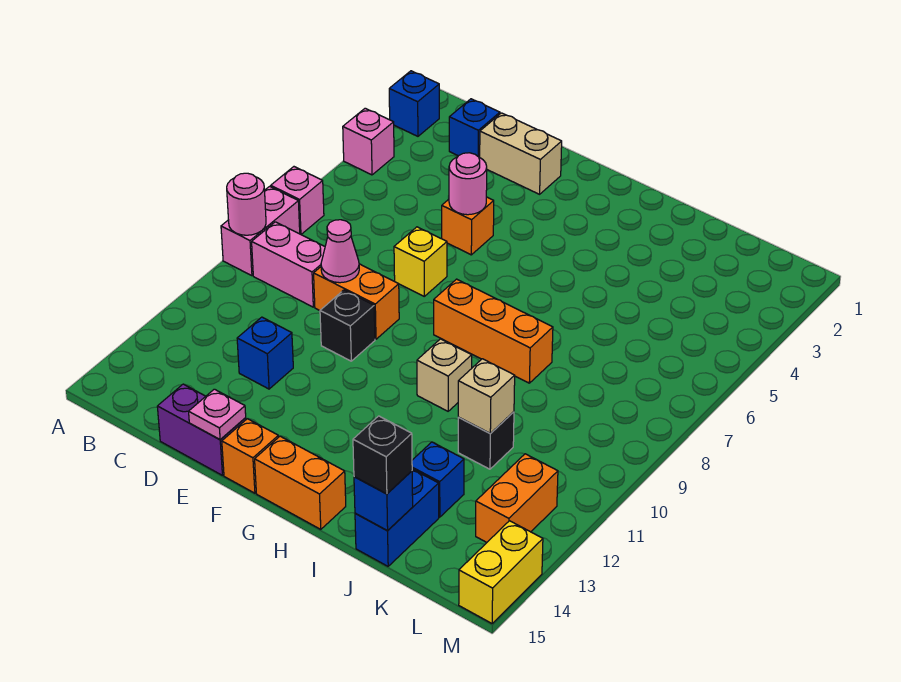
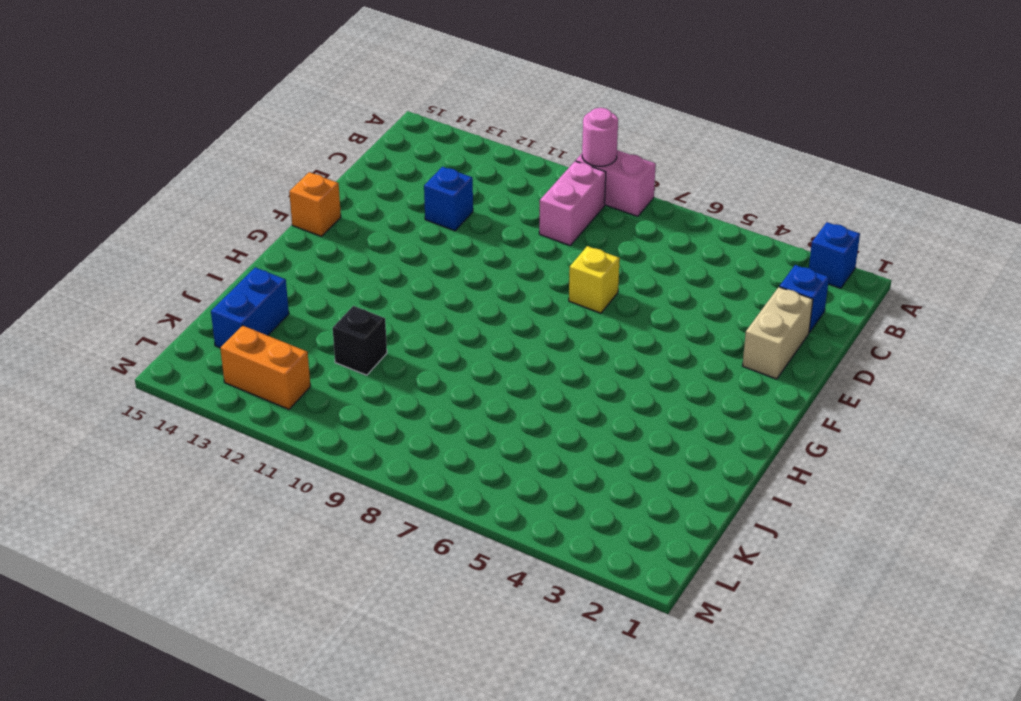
blue brick J14:K14 level 1 -> blue brick J14:J15 level 1
none -> pink brick A4 level 1
none -> pink brick A7 level 1
none -> orange brick D9:E9 level 1

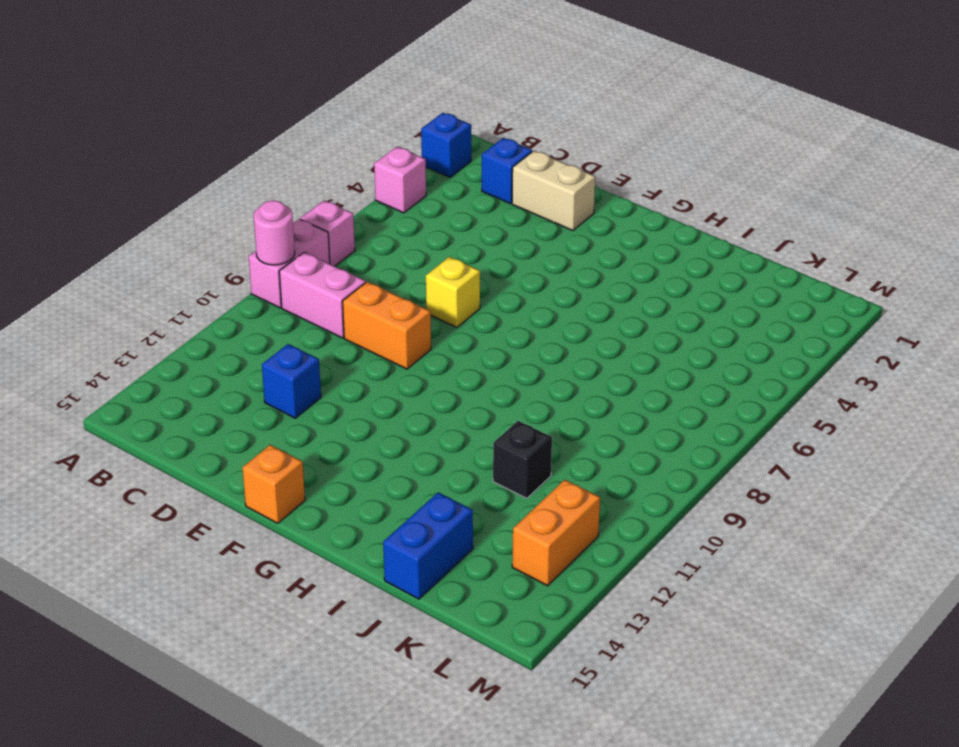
none -> purple brick D15:E15 level 1
none -> orange brick E5 level 1
none -> black brick E10 level 1

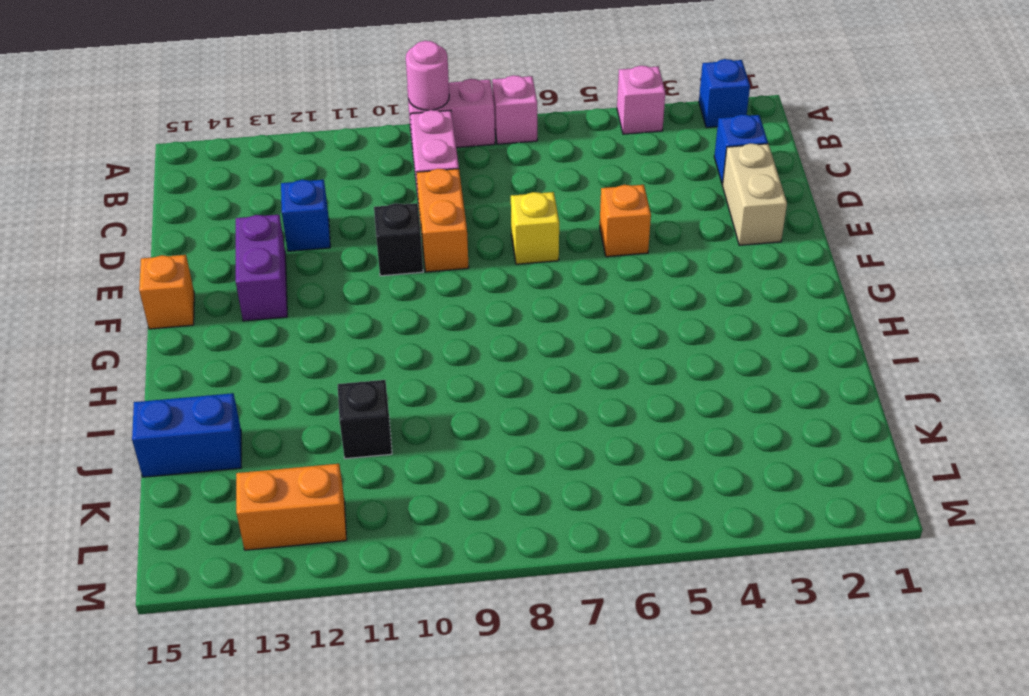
purple brick E13:F13 level 1 -> purple brick D15:E15 level 1
none -> orange brick G8:I8 level 1
none -> orange brick G15:H15 level 1
none -> tan brick H10 level 1

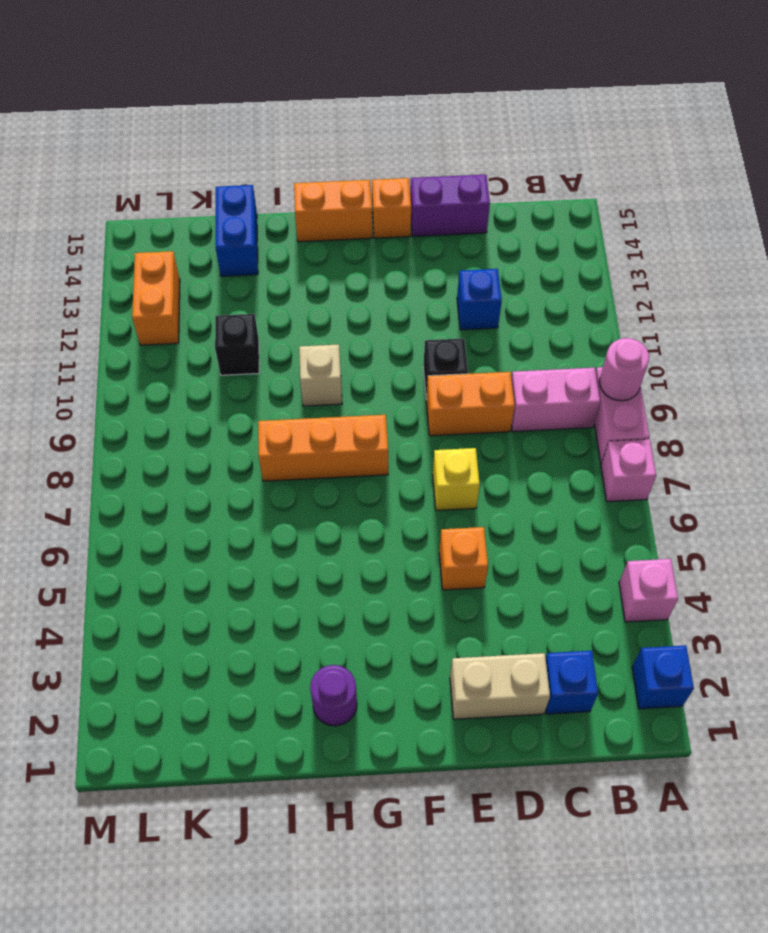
purple round brick H2 level 1 -> none
none -> blue brick J13 level 1
none -> yellow brick M14:M15 level 1
none -> pink cone D9 level 2

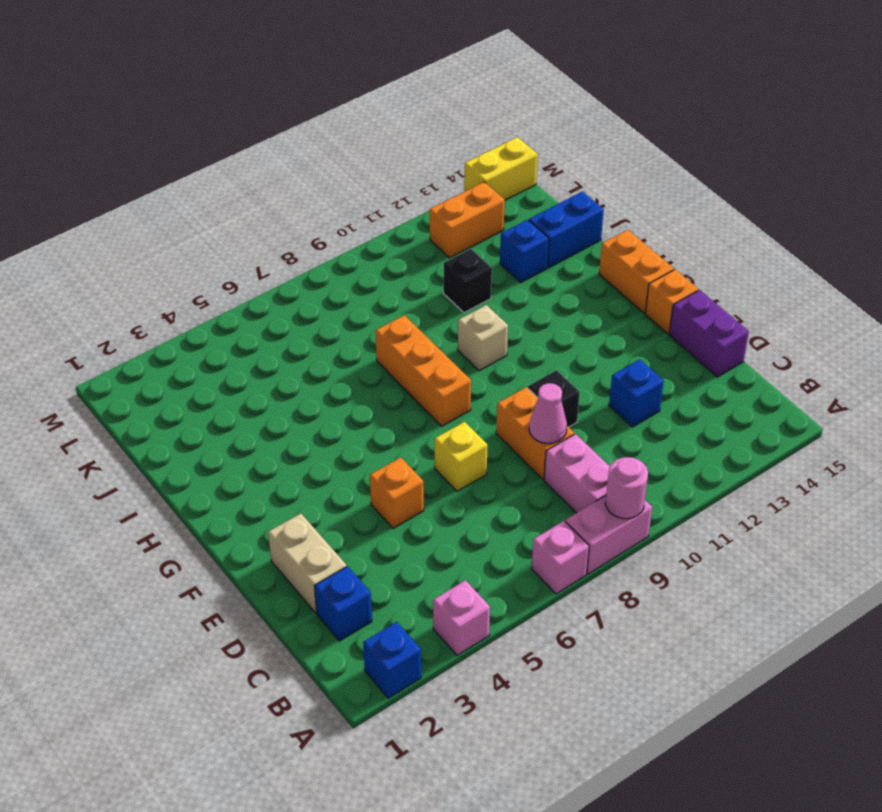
none -> pink round brick E5 level 2
none -> pink plate E15 level 2
none -> tan brick J11 level 2

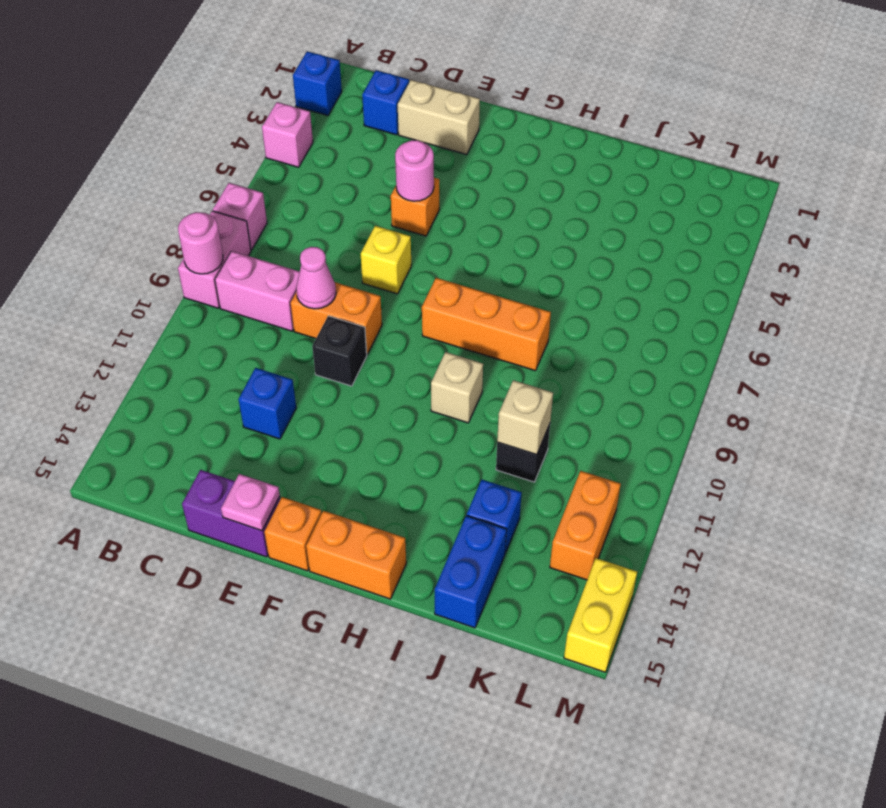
none -> blue brick J15 level 2
none -> black brick J15 level 3

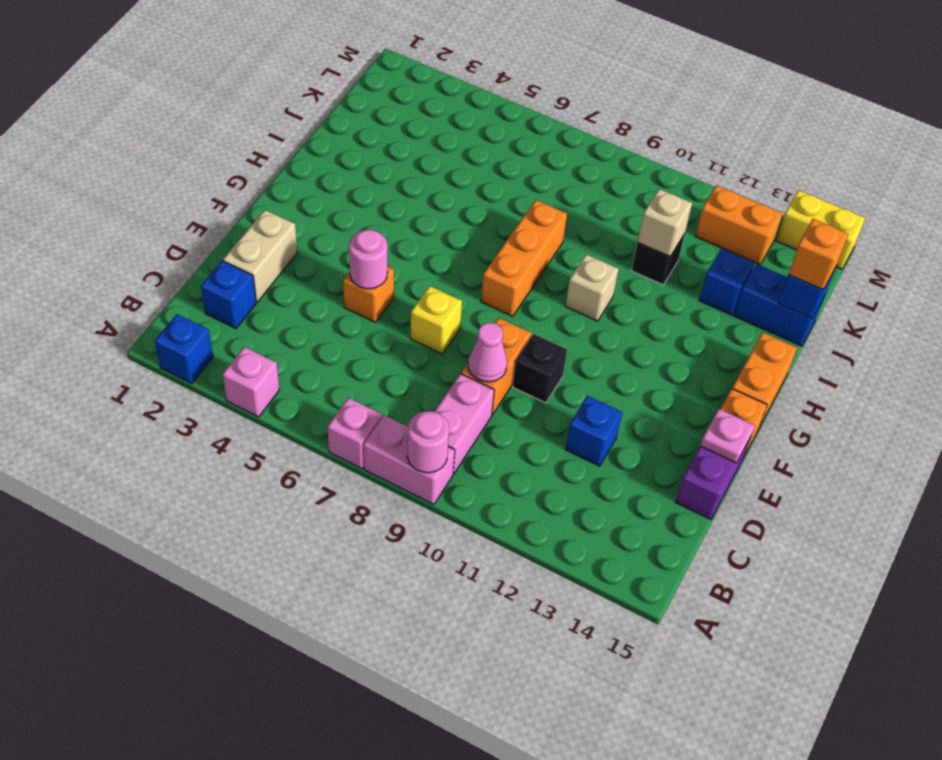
orange brick J15 level 3 -> black brick J15 level 3

